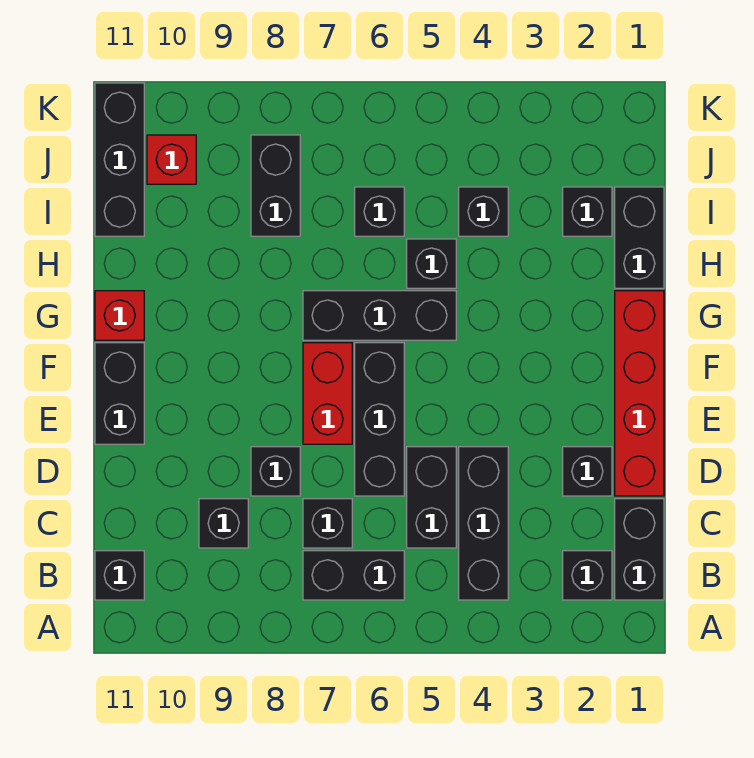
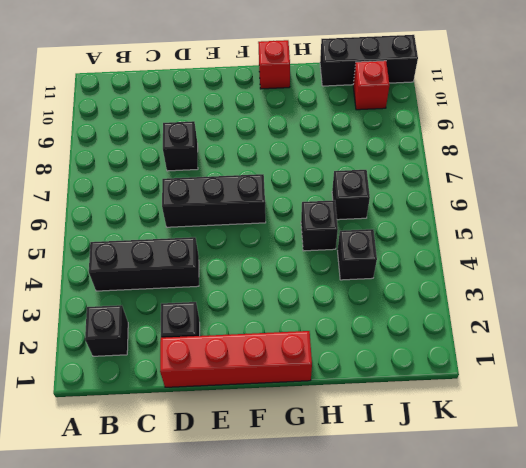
none -> black brick B1:C1 level 1
none -> black brick B6:B7 level 1
none -> black brick B11 level 1

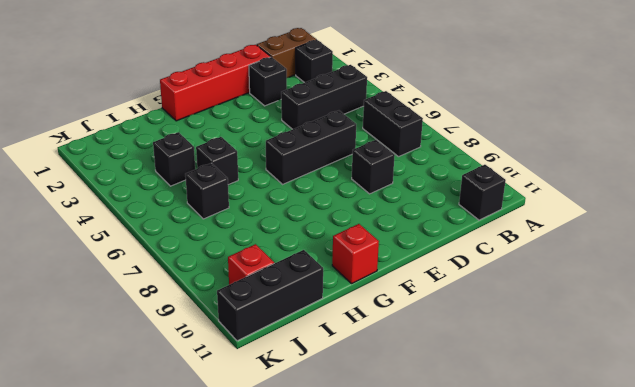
brown brick B1:C1 level 1 -> black brick B1:C1 level 1
none -> black brick C5:D5 level 1
none -> black brick C7 level 1
none -> black brick C9 level 1

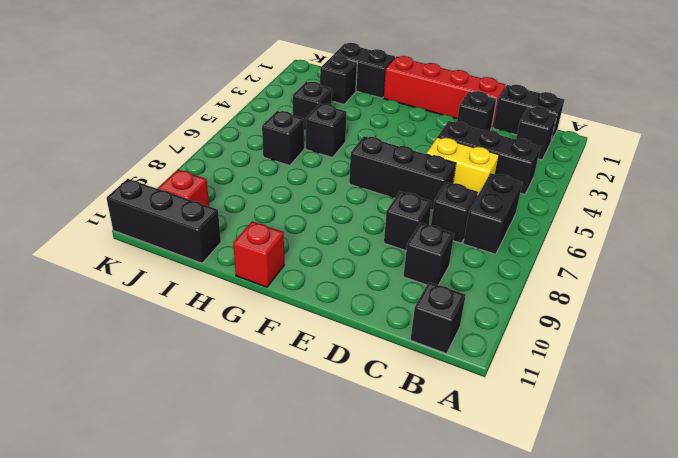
yellow brick C5:D5 level 1 -> black brick C5:D5 level 1
none -> red brick E7:F7 level 1
none -> black brick E11:F11 level 1
none -> black brick G5:G7 level 1

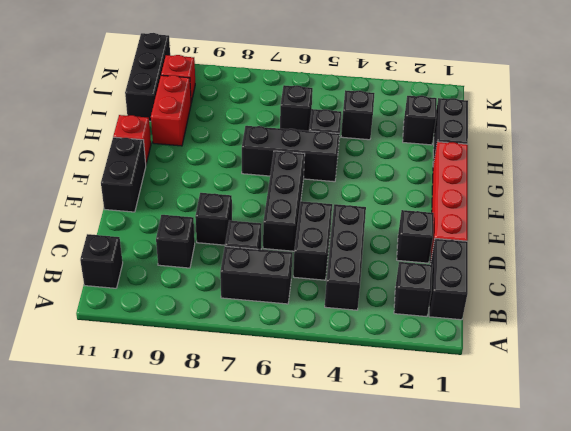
red brick H10:I10 level 1 -> red brick E7:F7 level 1
none -> black brick I8:J8 level 1

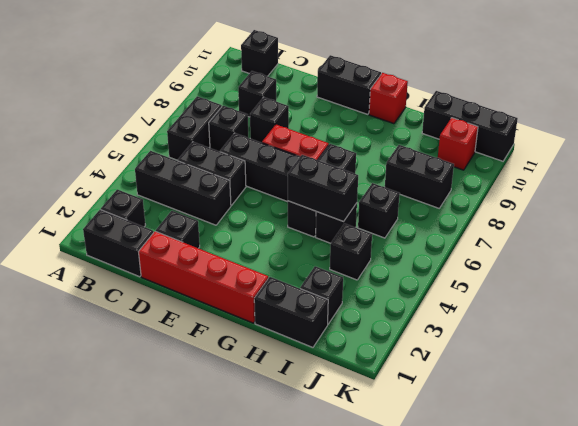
black brick G5:H5 level 2 -> none

